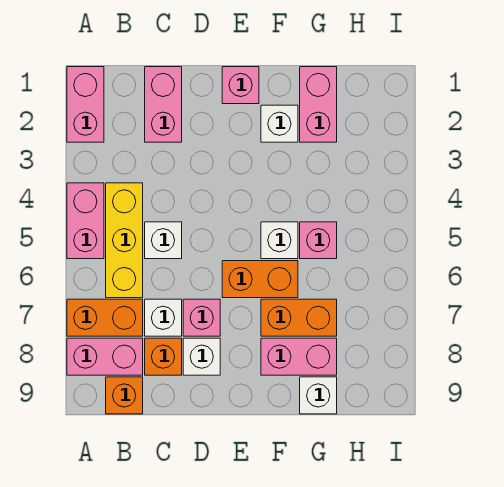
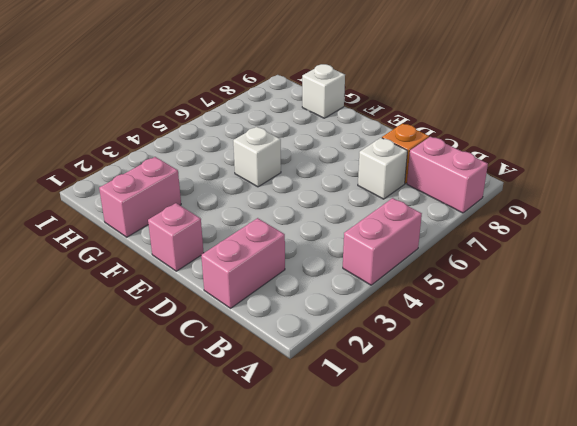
none -> pink brick A1:A2 level 1
none -> orange brick A7:B7 level 1
none -> yellow brick B4:B6 level 1

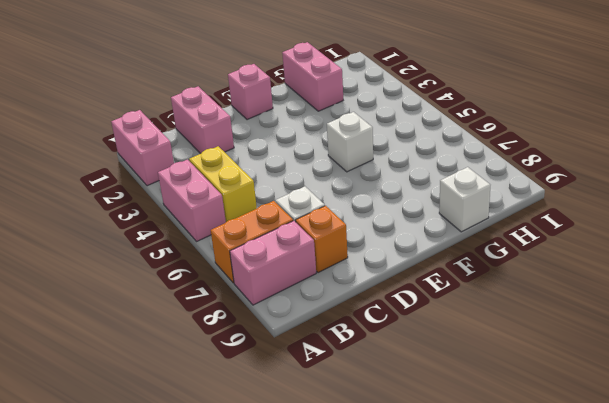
yellow brick B4:B5 level 1 -> yellow brick B4:B6 level 1
none -> orange brick B9 level 1
none -> white brick C5 level 1
none -> pink brick D7 level 1

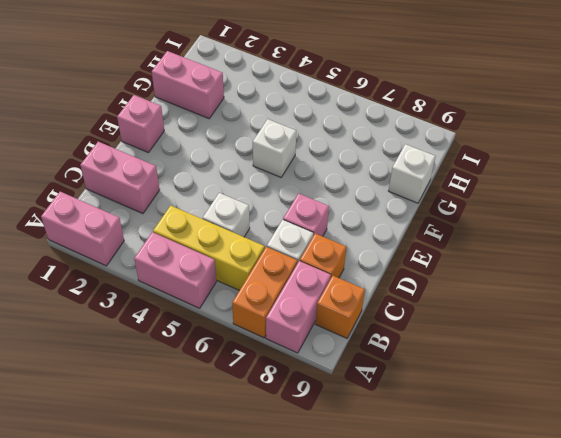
none -> white brick D8 level 1
none -> orange brick E6:F6 level 1
none -> white brick F2 level 1

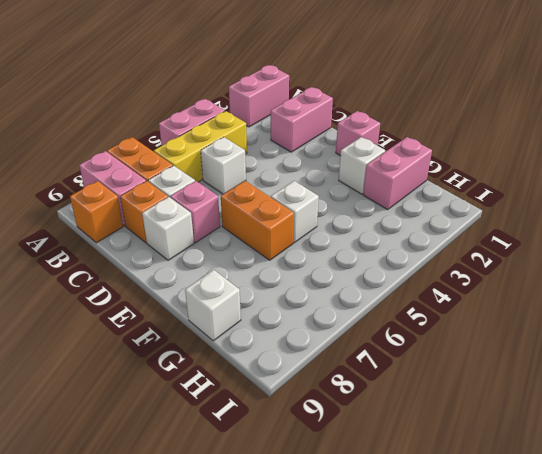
none -> orange brick F7:G7 level 1
none -> pink brick F8:G8 level 1
none -> pink brick G5 level 1

